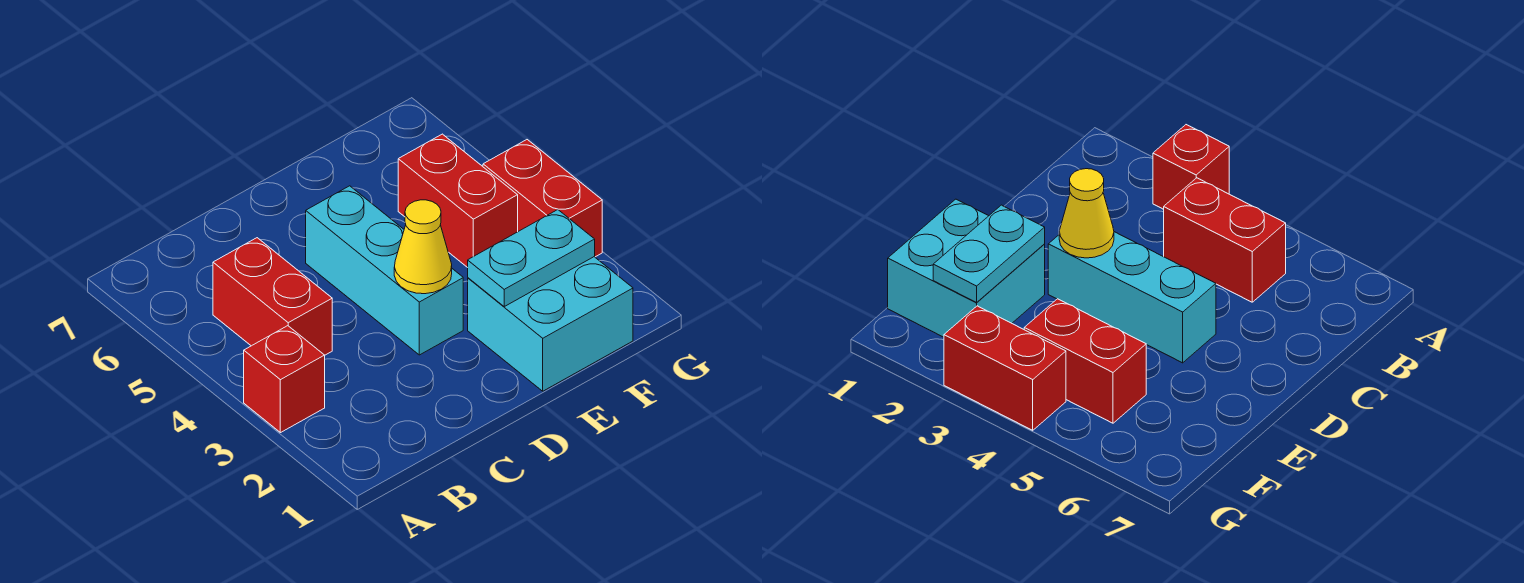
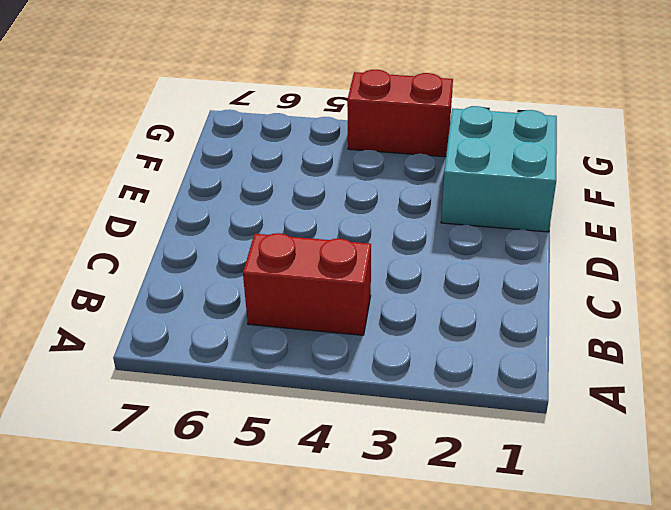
none -> red brick A3 level 1
none -> cyan brick D3:D5 level 1

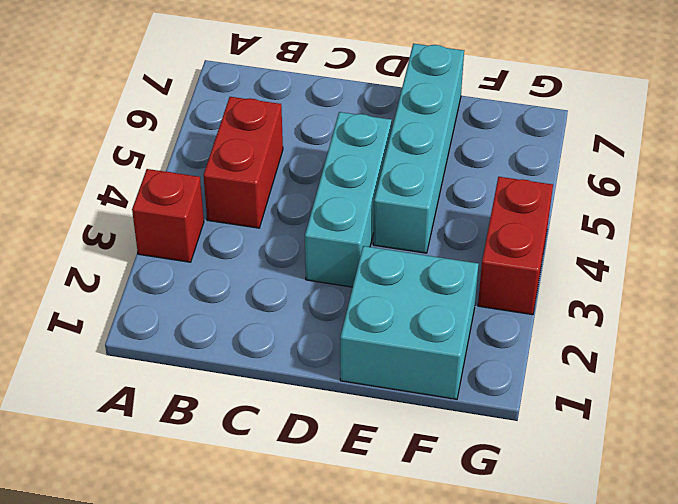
cyan brick E4:E7 level 1 -> none
none -> red brick F4:F5 level 1
none -> yellow cone D3 level 2

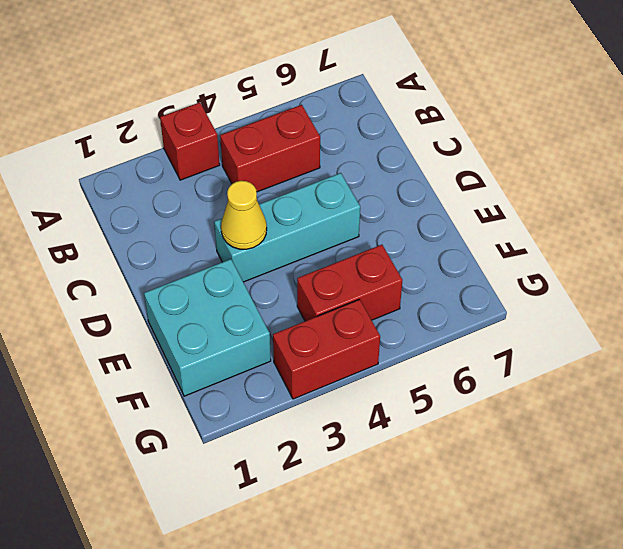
none -> cyan plate E2:F2 level 2

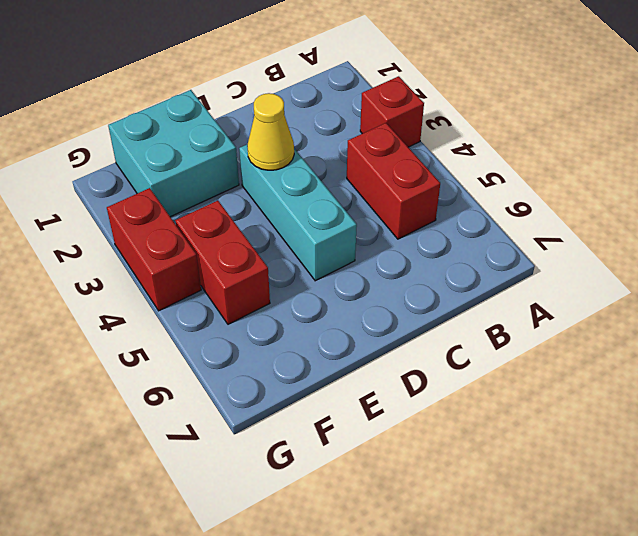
none -> cyan plate E2:F2 level 2

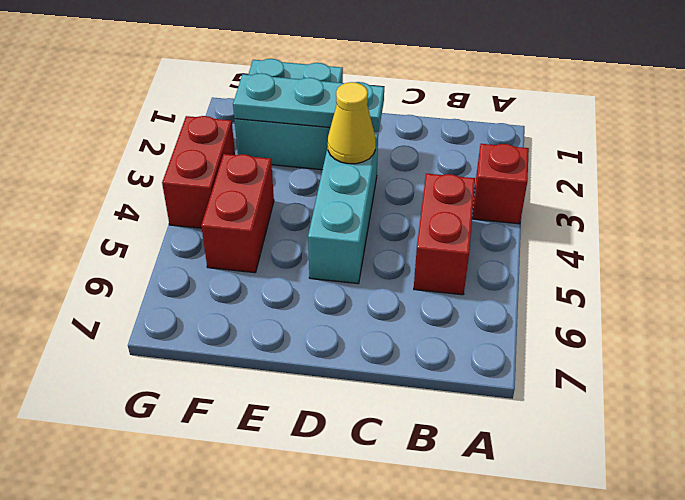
cyan plate D2:F2 level 2 -> cyan plate E2:F2 level 2

